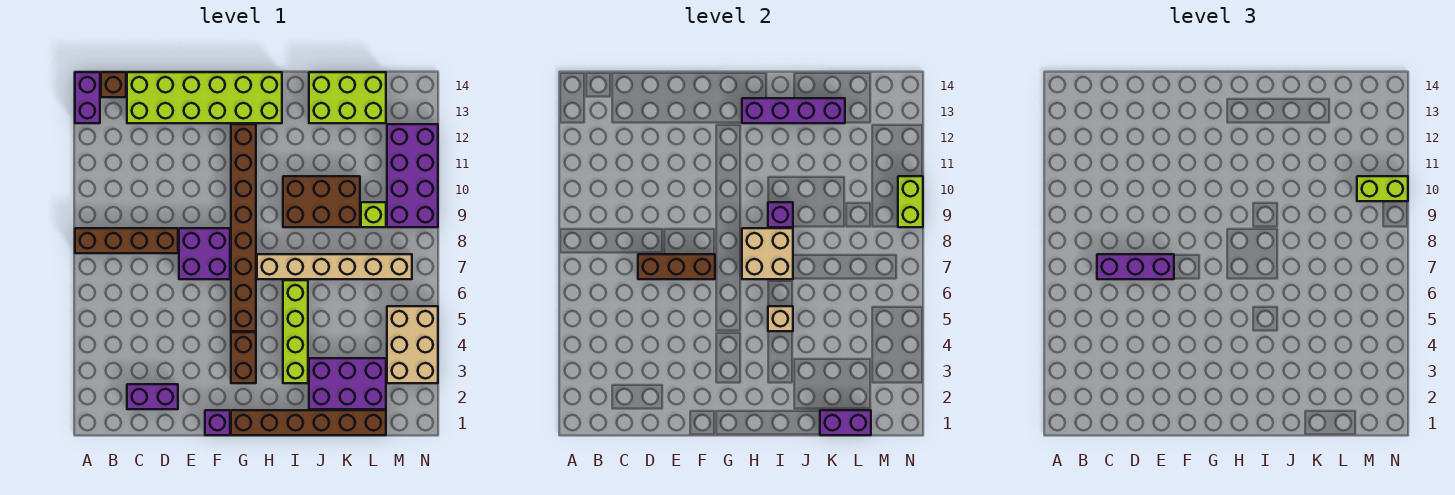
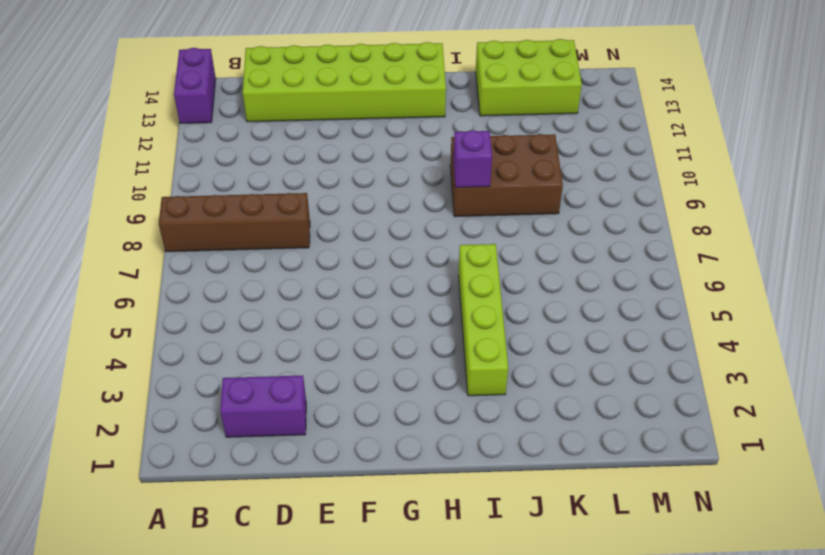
none -> brown brick B14 level 1
none -> purple brick E7:F8 level 1
none -> purple brick F1 level 1

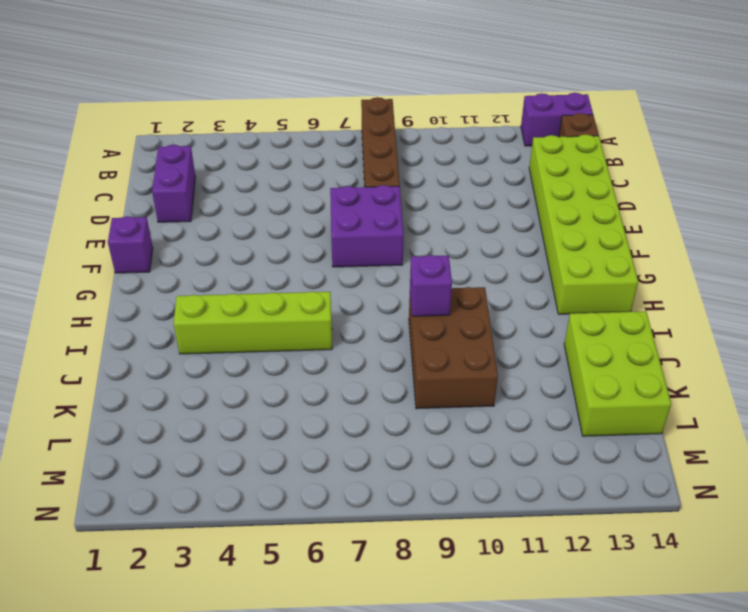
none -> brown brick G1:L1 level 1
none -> brown brick G3:G4 level 1
none -> brown brick G5:G12 level 1

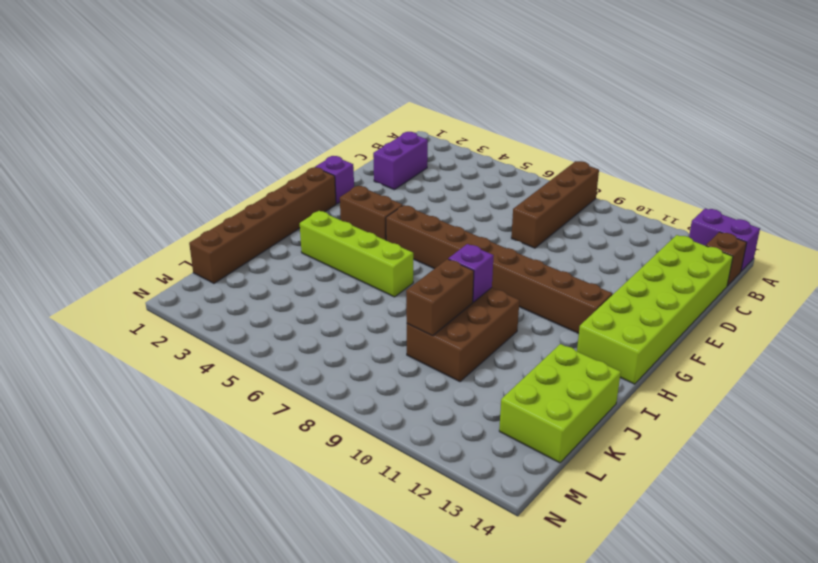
brown brick J9:K9 level 2 -> none
none -> purple brick E7:F8 level 1
none -> tan brick H7:M7 level 1
none -> purple brick J2:L3 level 1

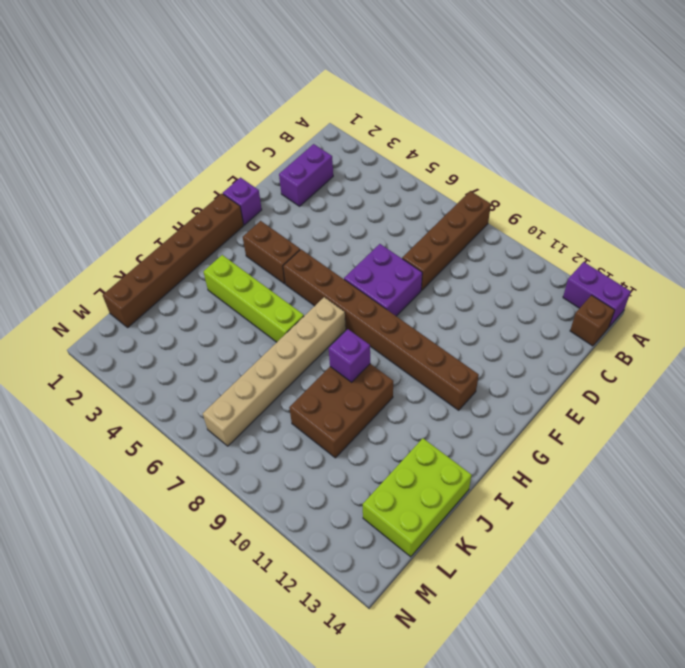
none -> lime brick C13:H14 level 1
none -> purple brick J2:L3 level 1
none -> lime brick L9 level 1

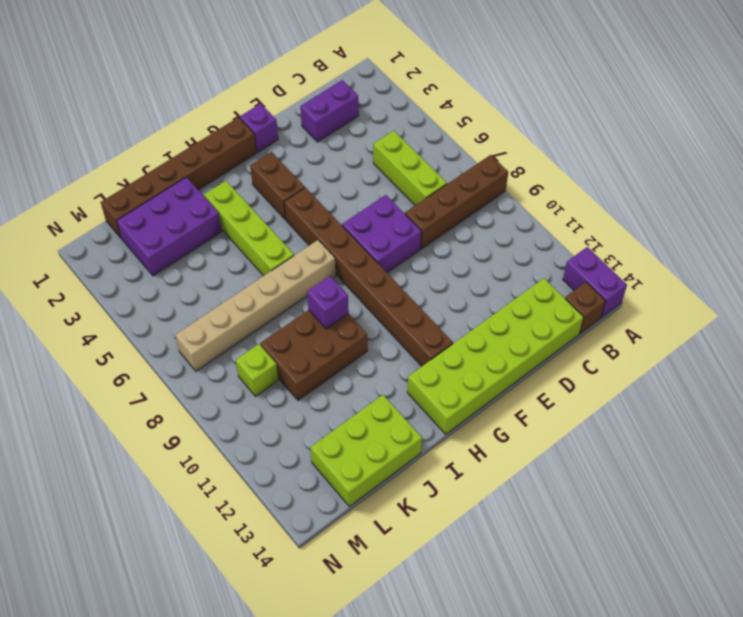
lime brick C5:C7 level 1 -> none
none -> tan brick M3:N5 level 1
none -> purple brick M9:N12 level 1
none -> brown brick D7:F7 level 2

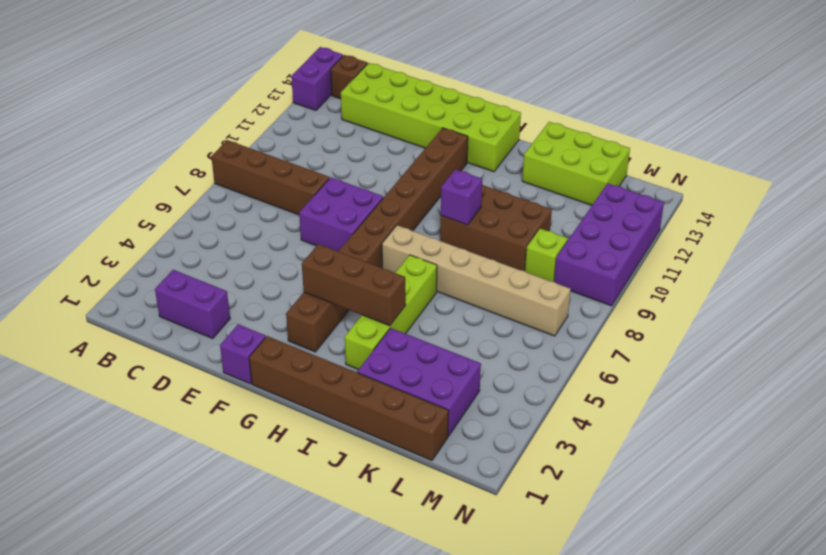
brown brick G4:I4 level 2 -> brown brick D7:F7 level 2
none -> tan brick M3:N5 level 1
none -> tan brick H7:I8 level 2
none -> purple brick H13:K13 level 2

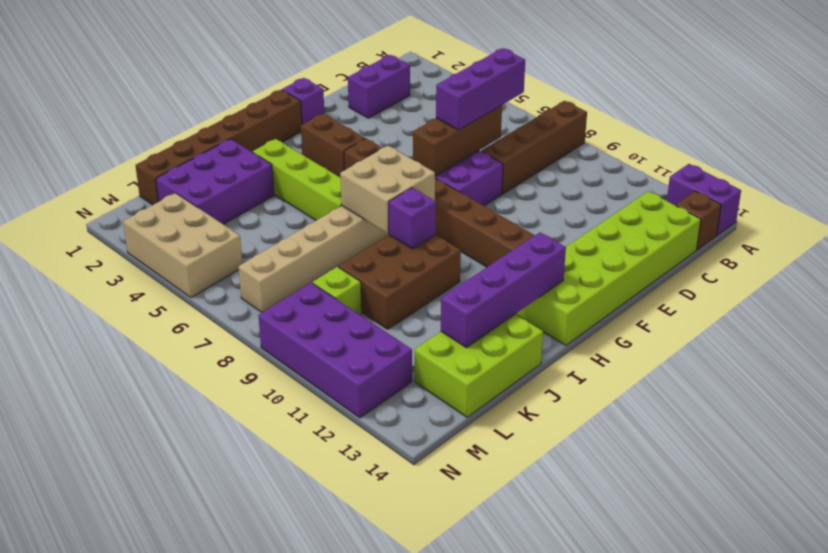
none -> tan brick I5 level 2
none -> purple brick K1:L1 level 2
none -> lime brick N9:N10 level 2

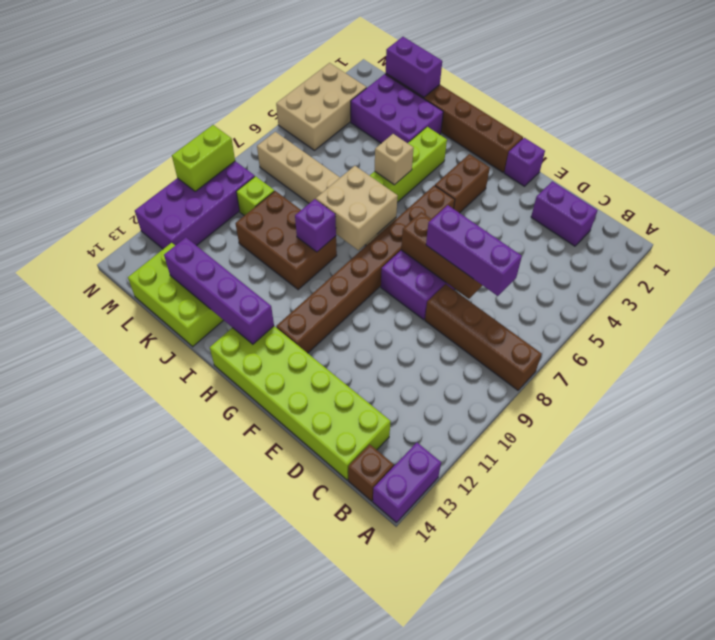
none -> lime brick M10:N10 level 3

